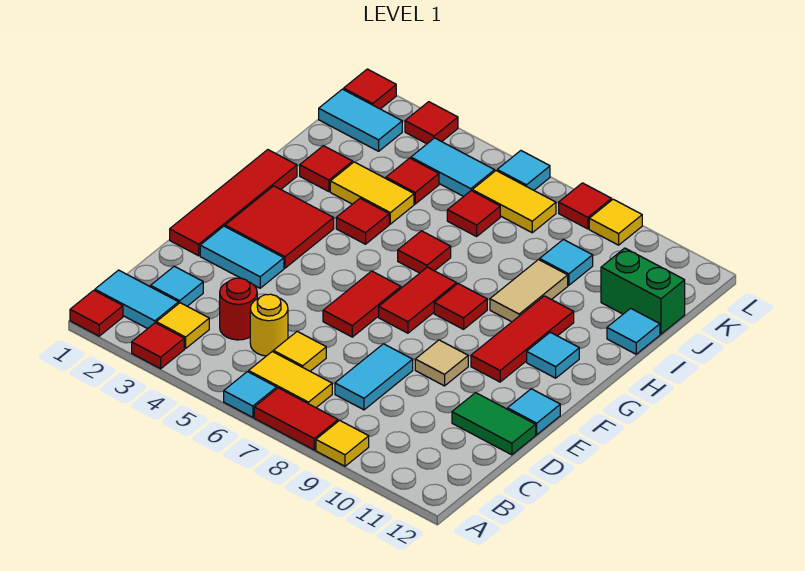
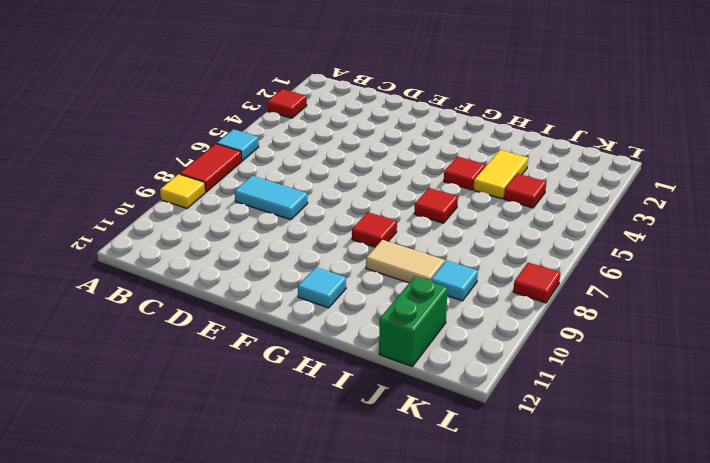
none -> red tile A1 level 1
none -> cyan tile B1:B2 level 1
none -> yellow tile B3 level 1
none -> yellow tile B6:B7 level 1

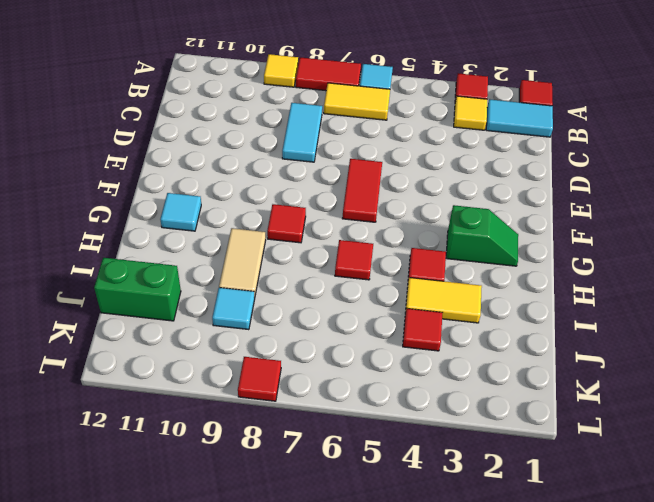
green slope G2:G3 level 1 top 3 -> red tile F2:G3 level 1
none -> cyan tile C2 level 1
none -> red round brick C4 level 1
none -> yellow round brick C5 level 1
none -> yellow tile C6 level 1

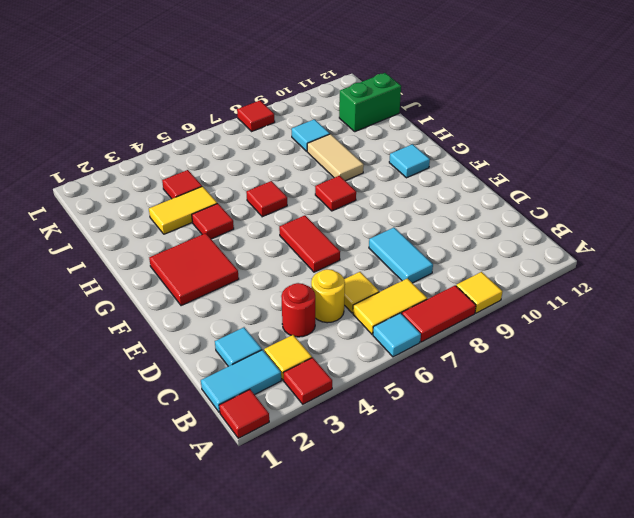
none -> green tile D11:D12 level 1
none -> red tile E1:H1 level 1
none -> cyan tile E2:E3 level 1
none -> tan tile E9 level 1

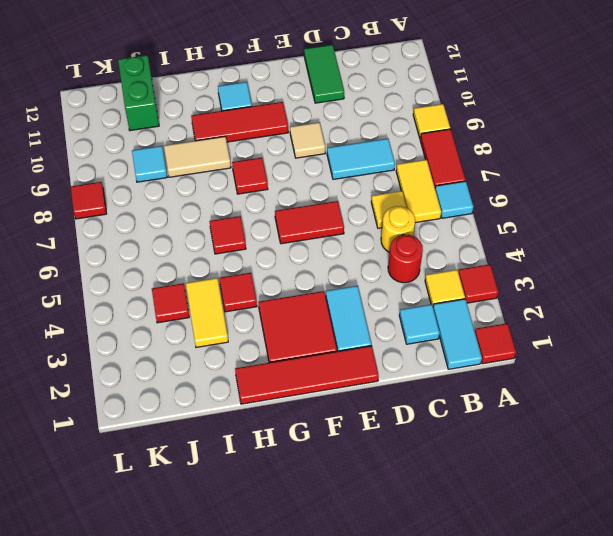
none -> cyan tile E12 level 1
none -> red tile F7:G7 level 1
none -> red tile I2 level 1
none -> cyan tile I12 level 1

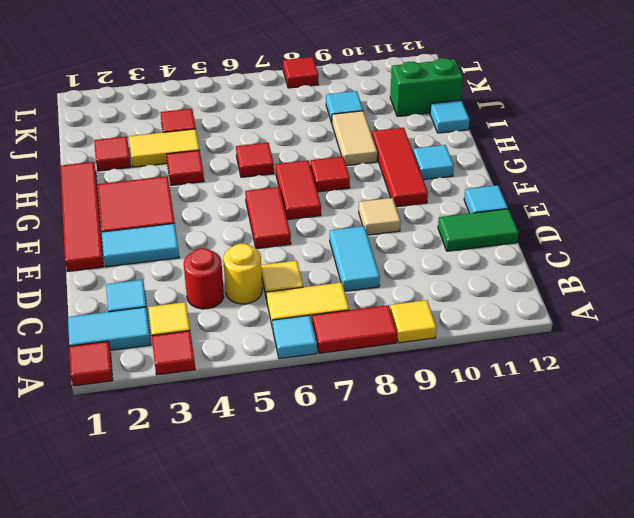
none -> red tile J6 level 1
none -> cyan tile K1:K2 level 1
none -> cyan tile K4:K5 level 1
none -> yellow tile K6:K7 level 1

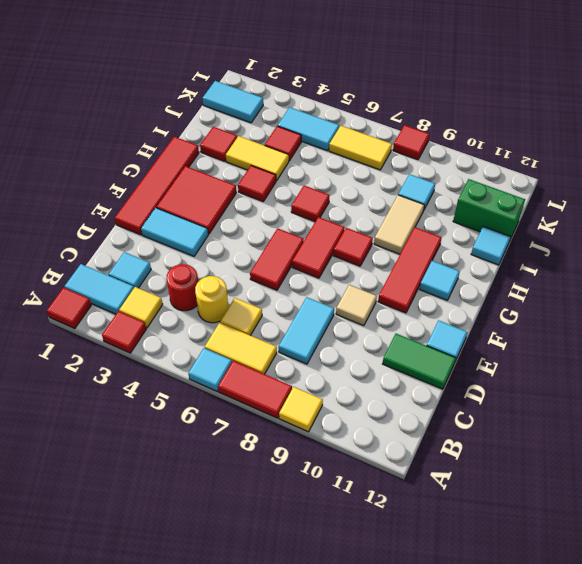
none -> red tile J6 level 1
none -> red tile L1 level 1
none -> red tile L3 level 1
none -> cyan tile L6 level 1

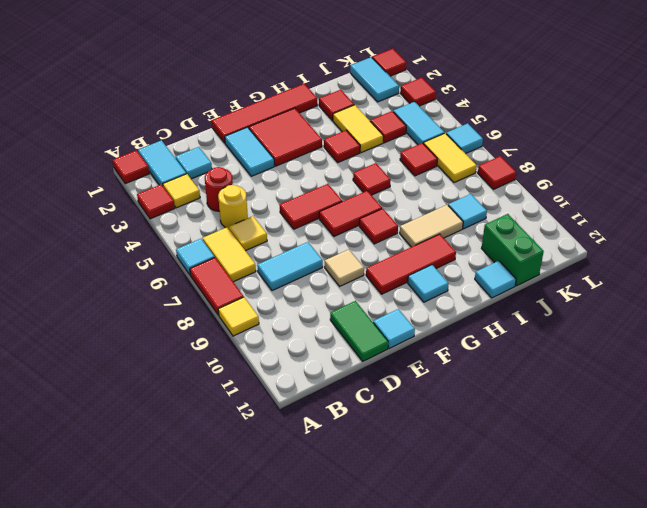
none -> yellow tile L9 level 1

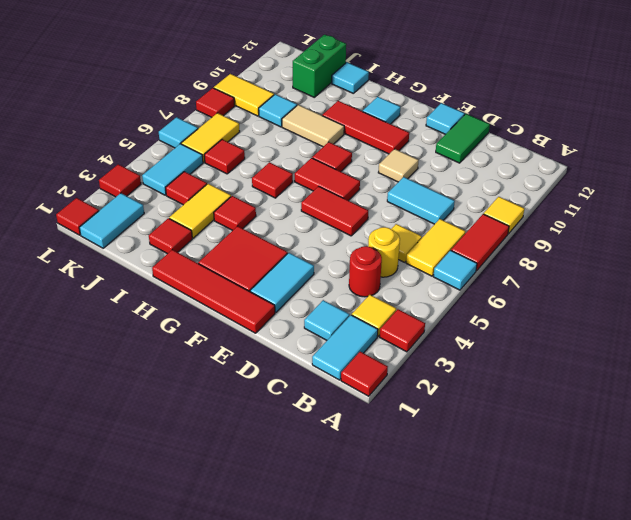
yellow tile K9:L9 level 1 -> yellow tile L9 level 1

